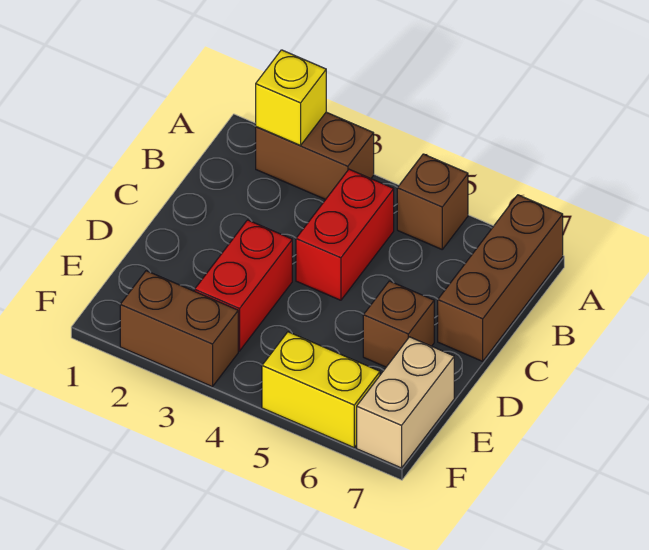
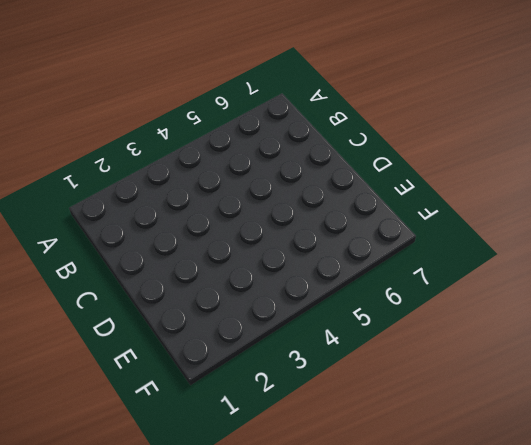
none -> brown brick A2:A3 level 1
none -> brown brick A5 level 1

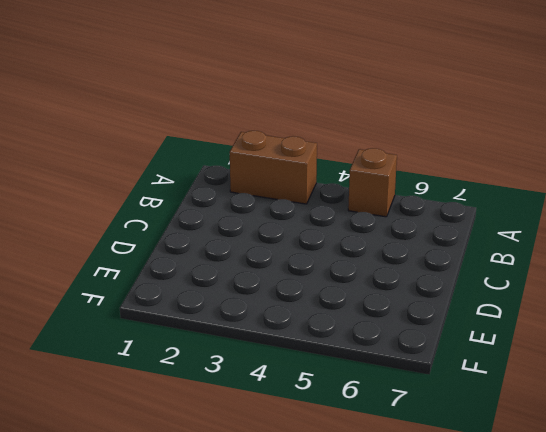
none -> brown brick A7:C7 level 1
none -> red brick B4:C4 level 1

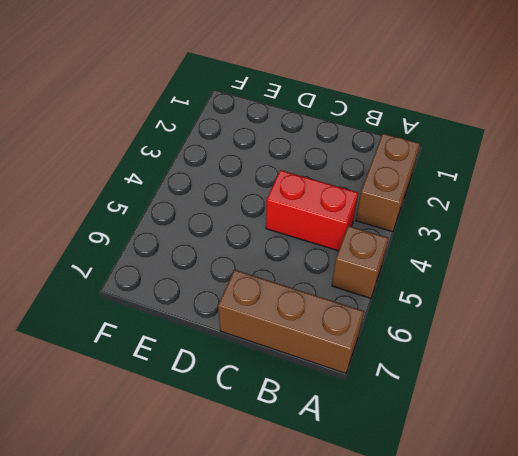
none -> red brick D3:E3 level 1
none -> brown brick D6 level 1

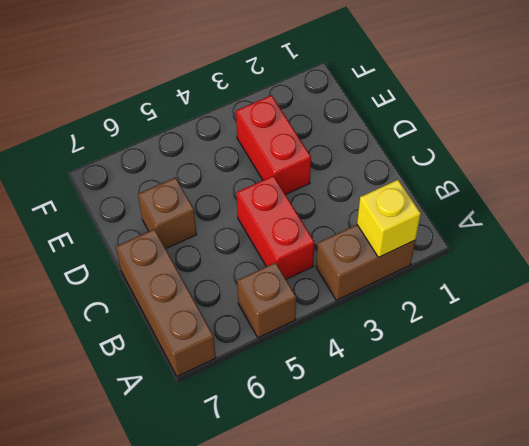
none -> tan brick E7:F7 level 1
none -> brown brick F2:F3 level 1

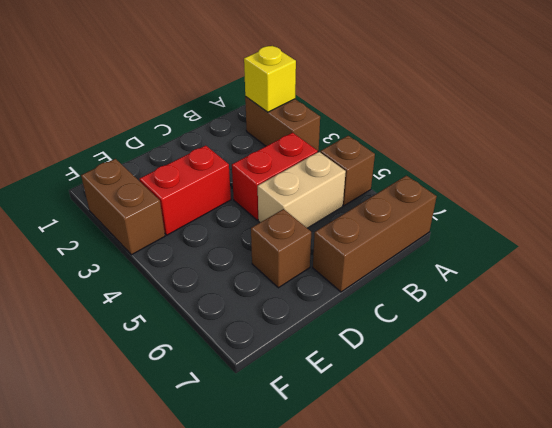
tan brick B5:C5 level 1 -> tan brick E7:F7 level 1
none -> yellow brick F5:F6 level 1

